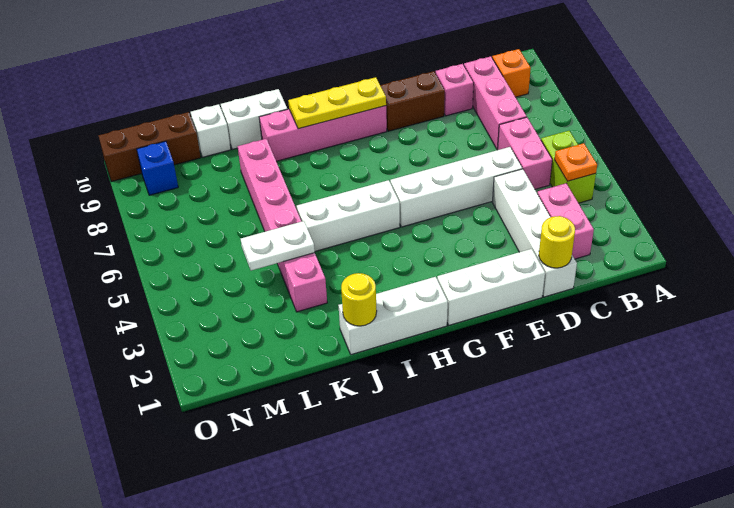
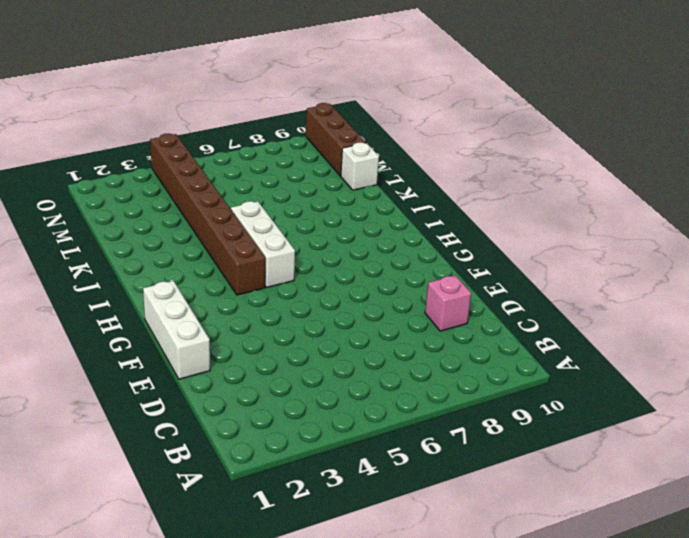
brown brick H4:O4 level 1 -> pink brick K3:K8 level 1
none -> lime brick B4:B5 level 1
none -> orange brick B9 level 1
none -> pink brick C2:C3 level 1

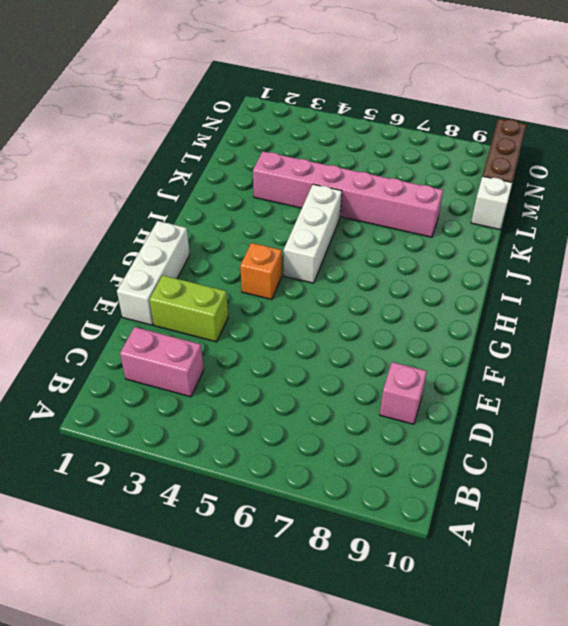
lime brick E2:E3 level 1 -> lime brick B4:B5 level 1
orange brick G4 level 1 -> orange brick B9 level 1
none -> pink brick C5:C6 level 1
none -> pink brick C7:C9 level 1
none -> white brick D1:D4 level 1

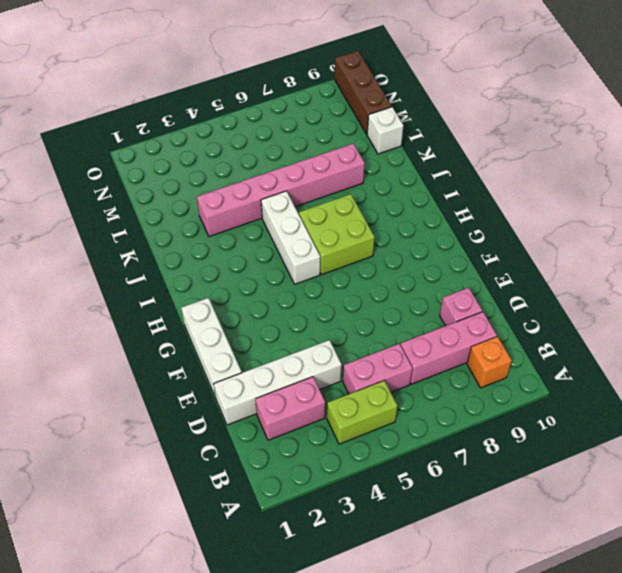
lime brick H6:I7 level 1 -> none
none -> white brick D5:G5 level 1
none -> brown brick E9:F9 level 1
none -> pink brick G9:J9 level 1

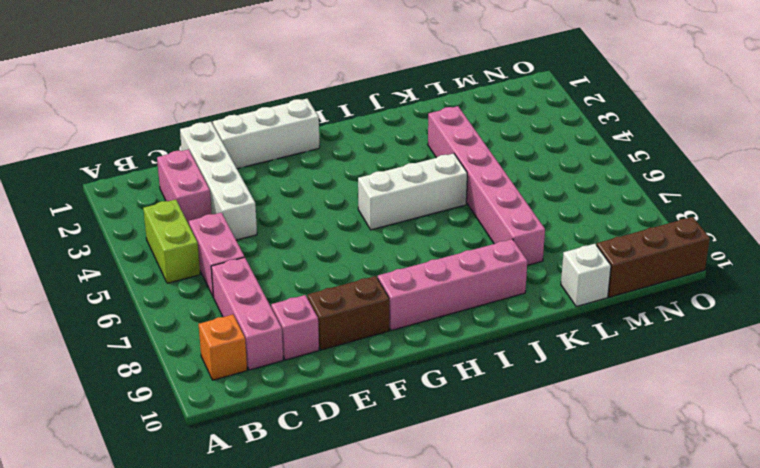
none -> white brick D5:G5 level 1
none -> white brick H1:J1 level 1
none -> white brick J10:K10 level 1

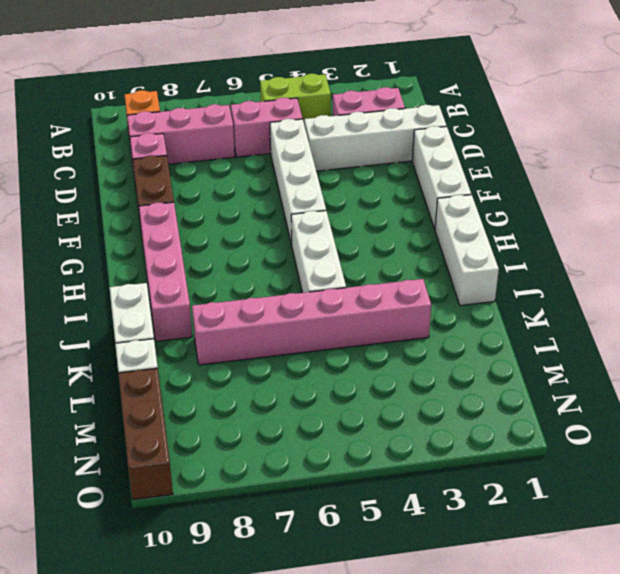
none -> blue brick N9 level 1
none -> orange plate B4 level 2
none -> yellow round brick D1 level 2

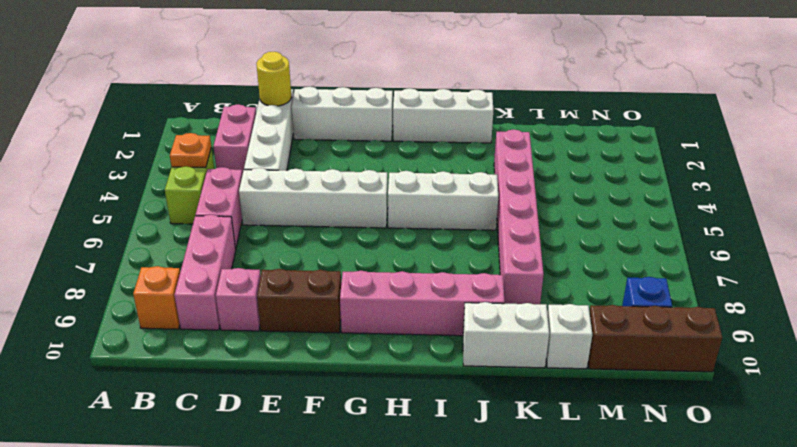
none -> yellow plate G9:I9 level 2
none -> yellow round brick J1 level 2
none -> white plate K4:L4 level 2

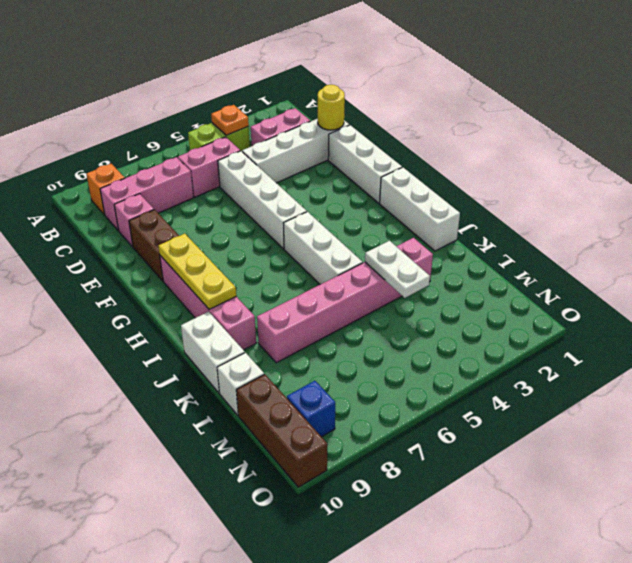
none -> yellow round brick J1 level 2

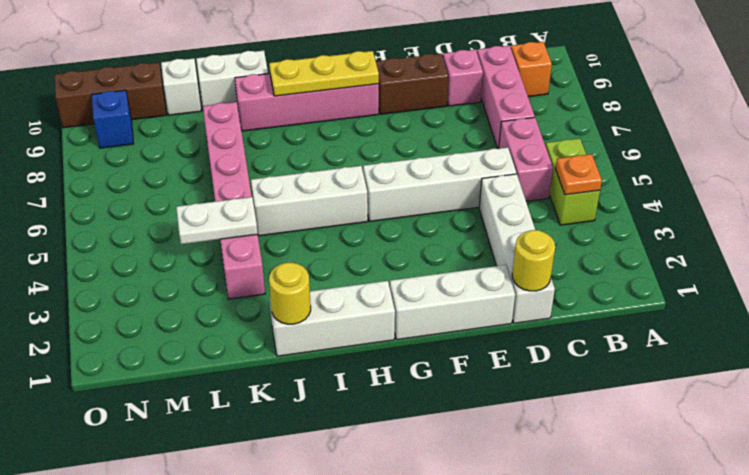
none -> pink brick C2:C3 level 1

